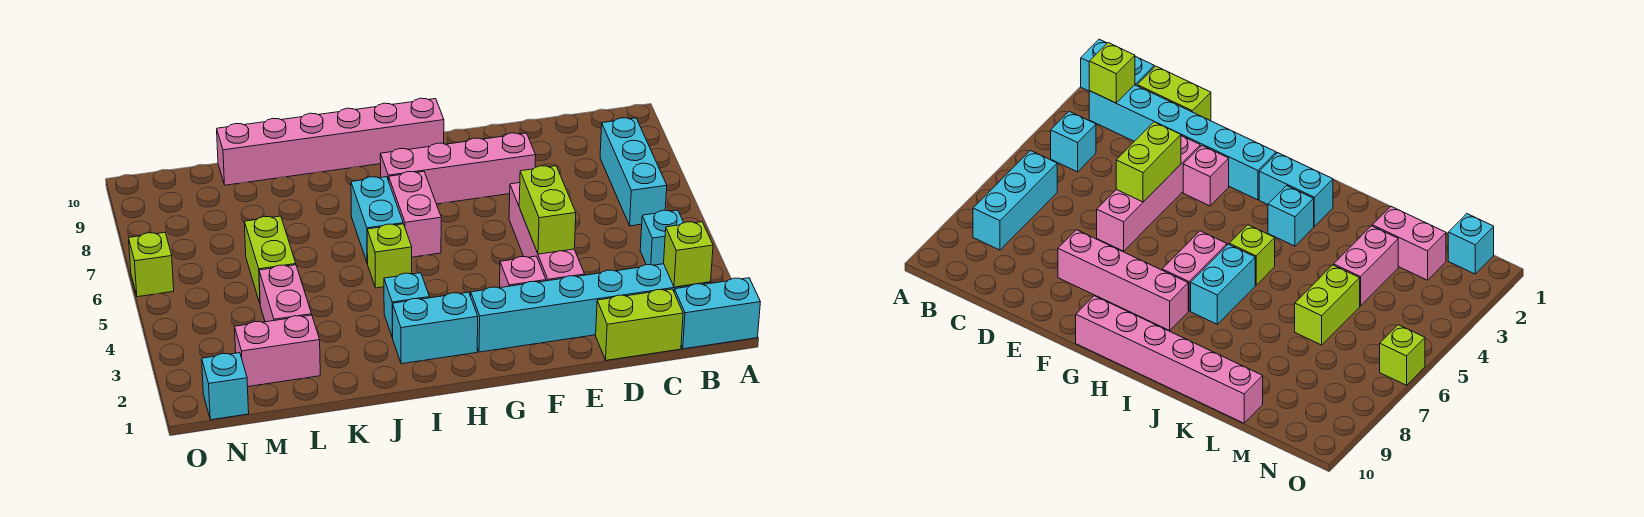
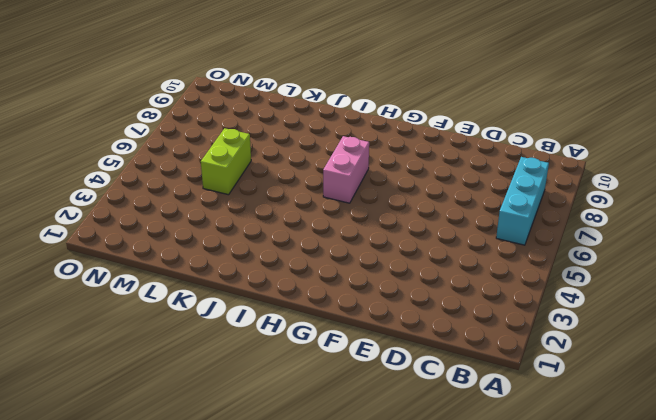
none -> cyan brick A1:B1 level 1
none -> cyan brick B2:G2 level 1
none -> cyan brick B4 level 1

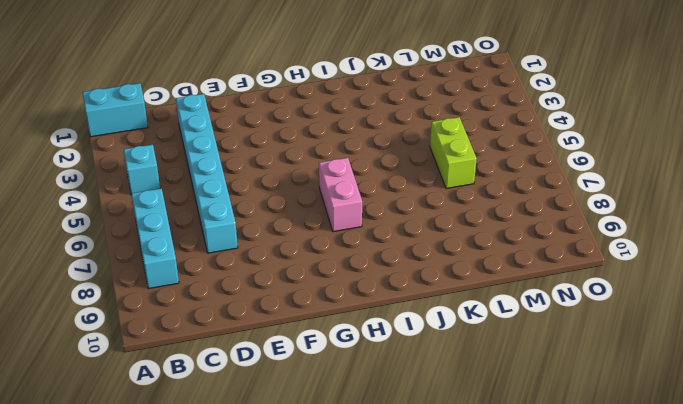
cyan brick D2:D7 level 1 -> cyan brick B2:G2 level 1
none -> lime brick C1:D1 level 1
none -> pink brick E3:E6 level 1
none -> pink brick E8:H8 level 1

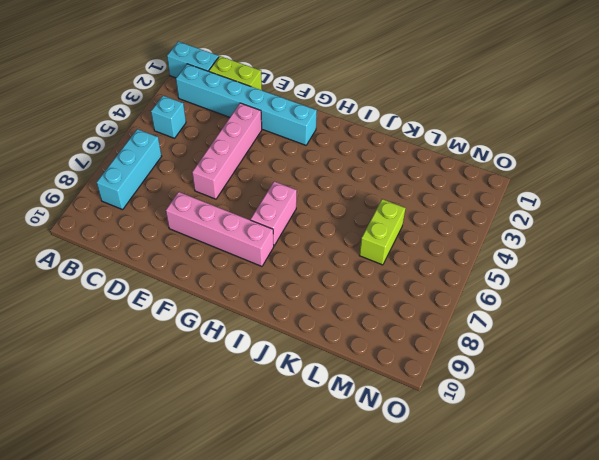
none -> pink brick F3 level 1
none -> pink brick G10:L10 level 1
none -> cyan brick H2:I2 level 1

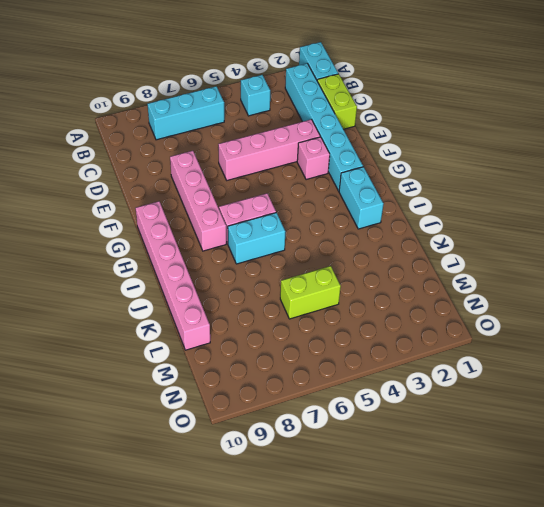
none -> cyan brick I3 level 1
none -> lime brick I5 level 1
none -> pink brick L2:M2 level 1

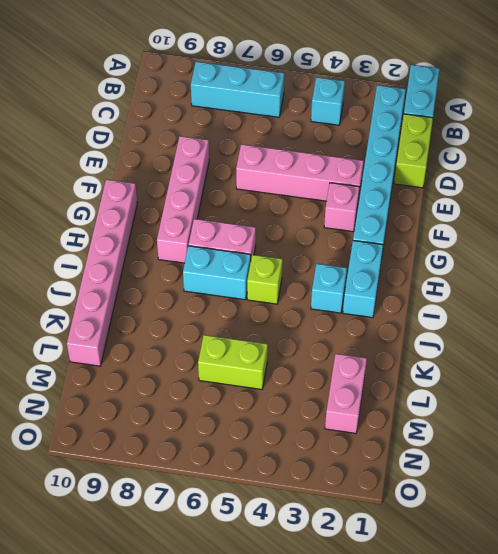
none -> pink brick L3:L4 level 1
none -> cyan brick N1 level 1
none -> lime brick O6 level 1

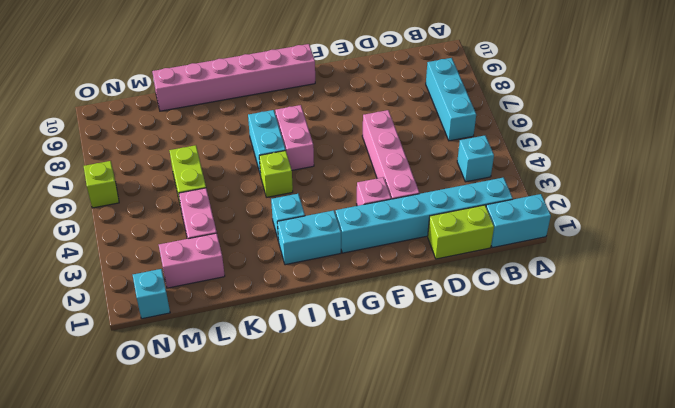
none -> pink brick E8:H8 level 1
none -> lime brick B2 level 2
none -> lime brick E4:E5 level 2

